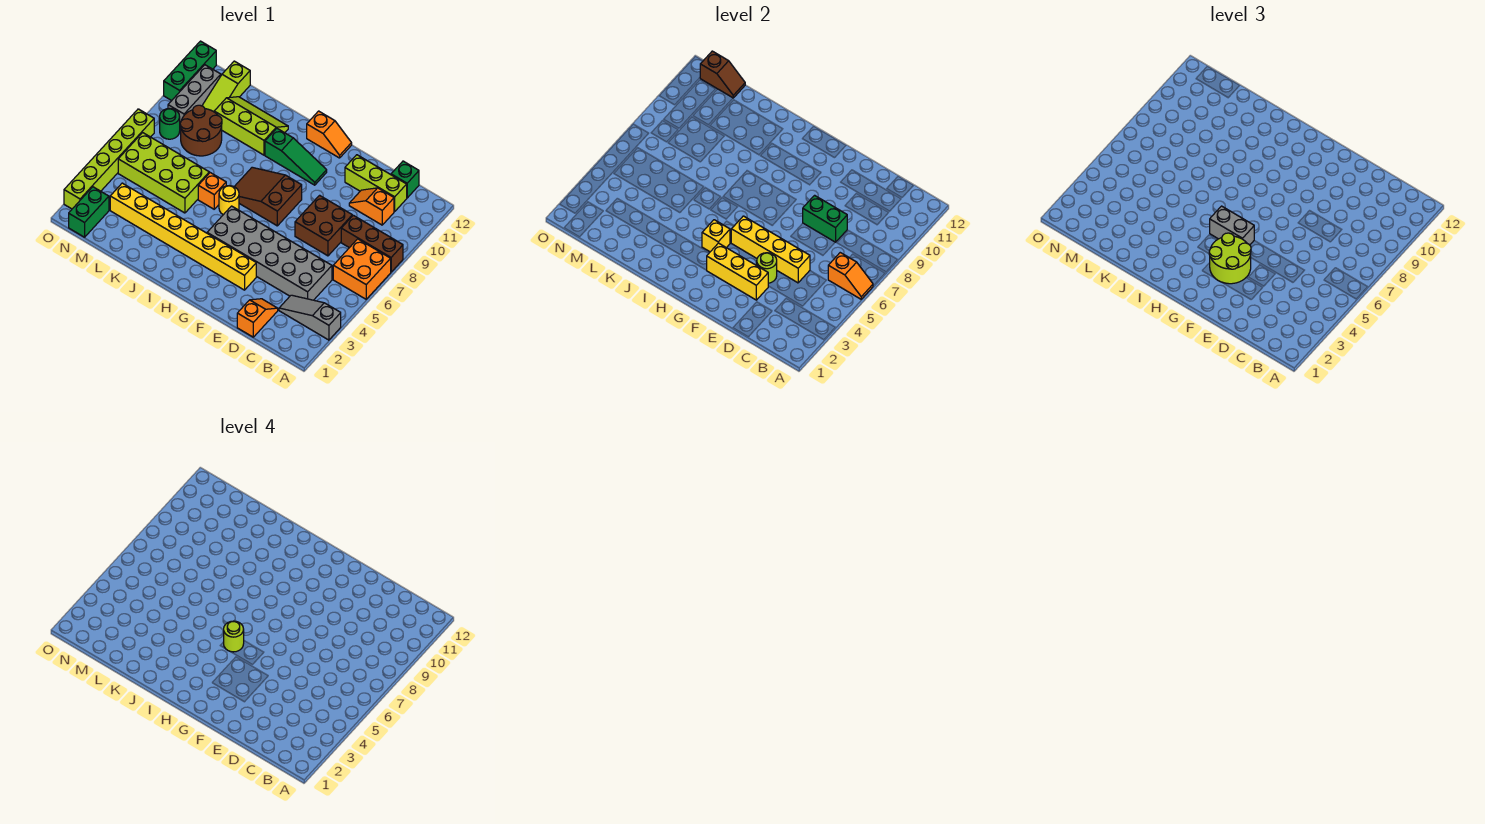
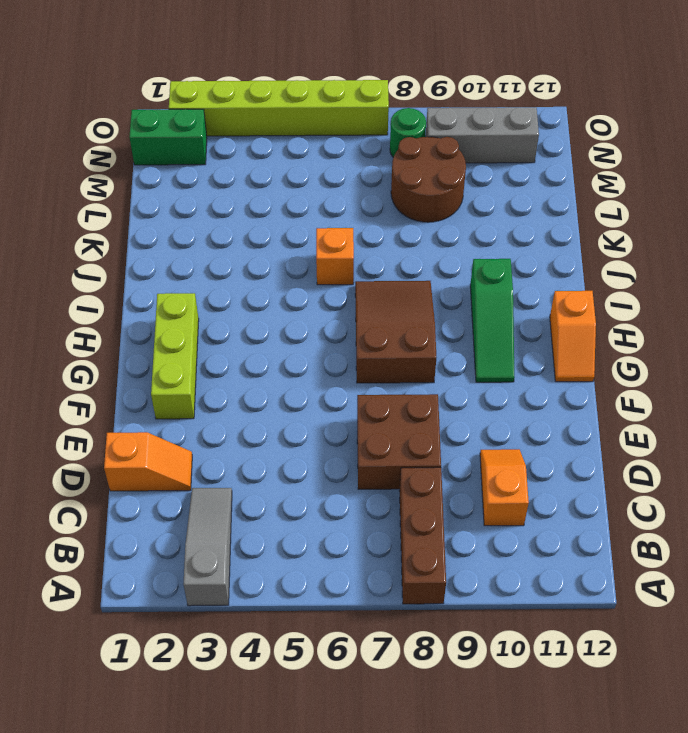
lime brick F2:H2 level 1 -> lime brick C11:E11 level 1
none -> orange brick A6:B7 level 1
none -> grey brick C4:H5 level 1
none -> green brick C12 level 1
none -> yellow brick F3:M3 level 1

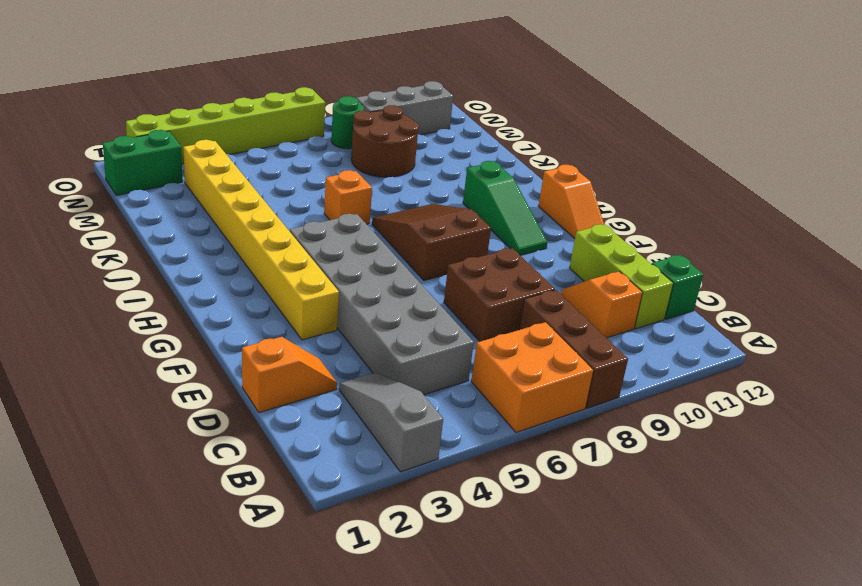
none -> yellow round brick I6 level 1
none -> lime slope J10:L11 level 1 top 10
none -> lime brick K5:N6 level 1
none -> lime slope M10:M12 level 1 top 12

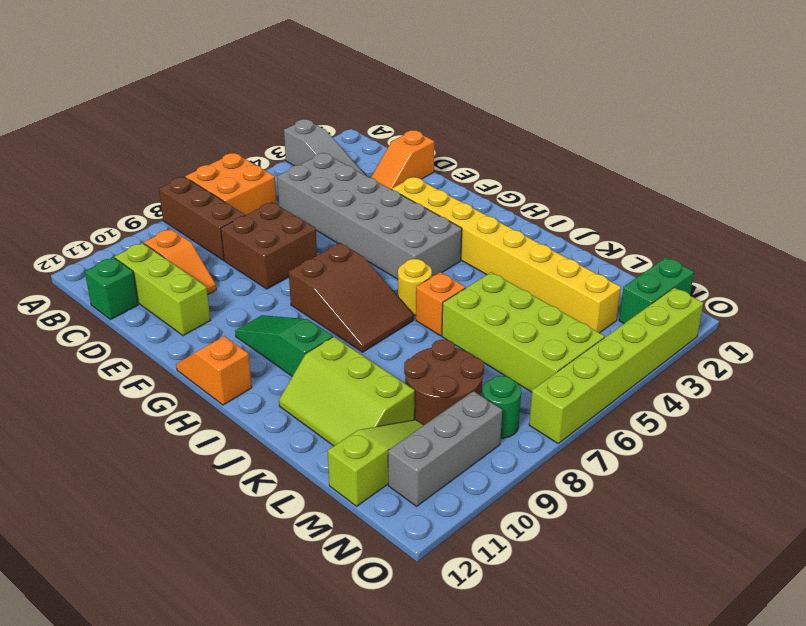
none -> green brick O10:O12 level 1
none -> orange slope A6:B6 level 2 top B
none -> yellow brick D5:G5 level 2
none -> green brick D8:E8 level 2

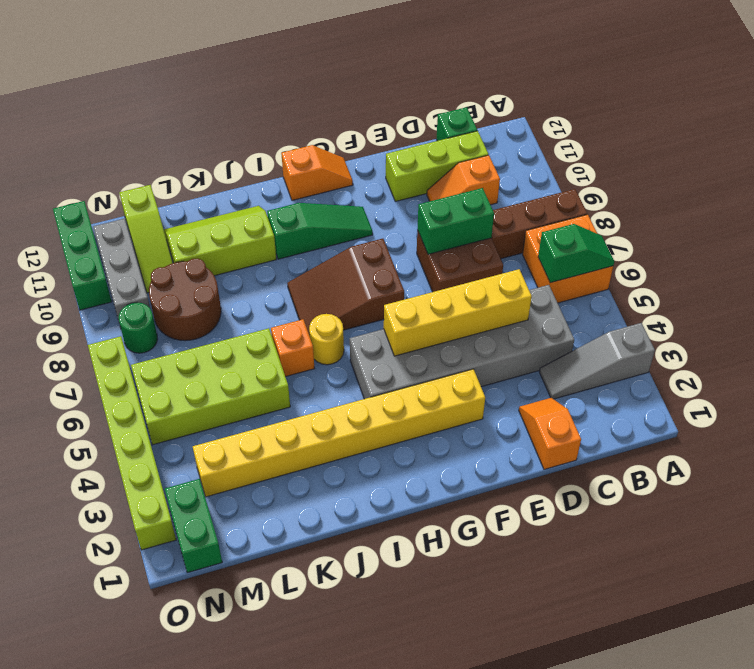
green slope A6:B6 level 2 top B -> orange slope A6:B6 level 2 top B
none -> yellow brick E3:G3 level 2
none -> lime round brick E4 level 2
none -> yellow brick H4 level 2
none -> brown slope M12:N12 level 2 top N

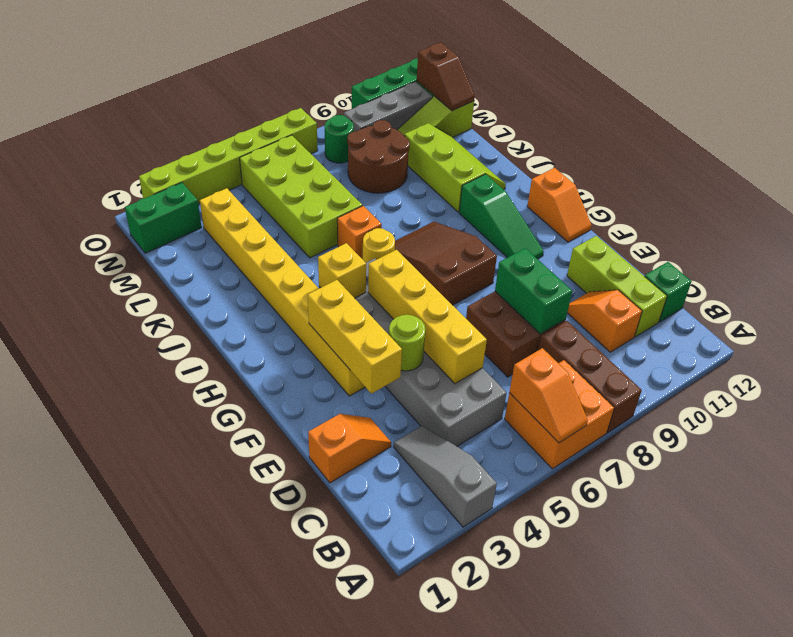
none -> lime round brick F3:G4 level 3
none -> grey brick G5:H5 level 3
none -> lime round brick H5 level 4

